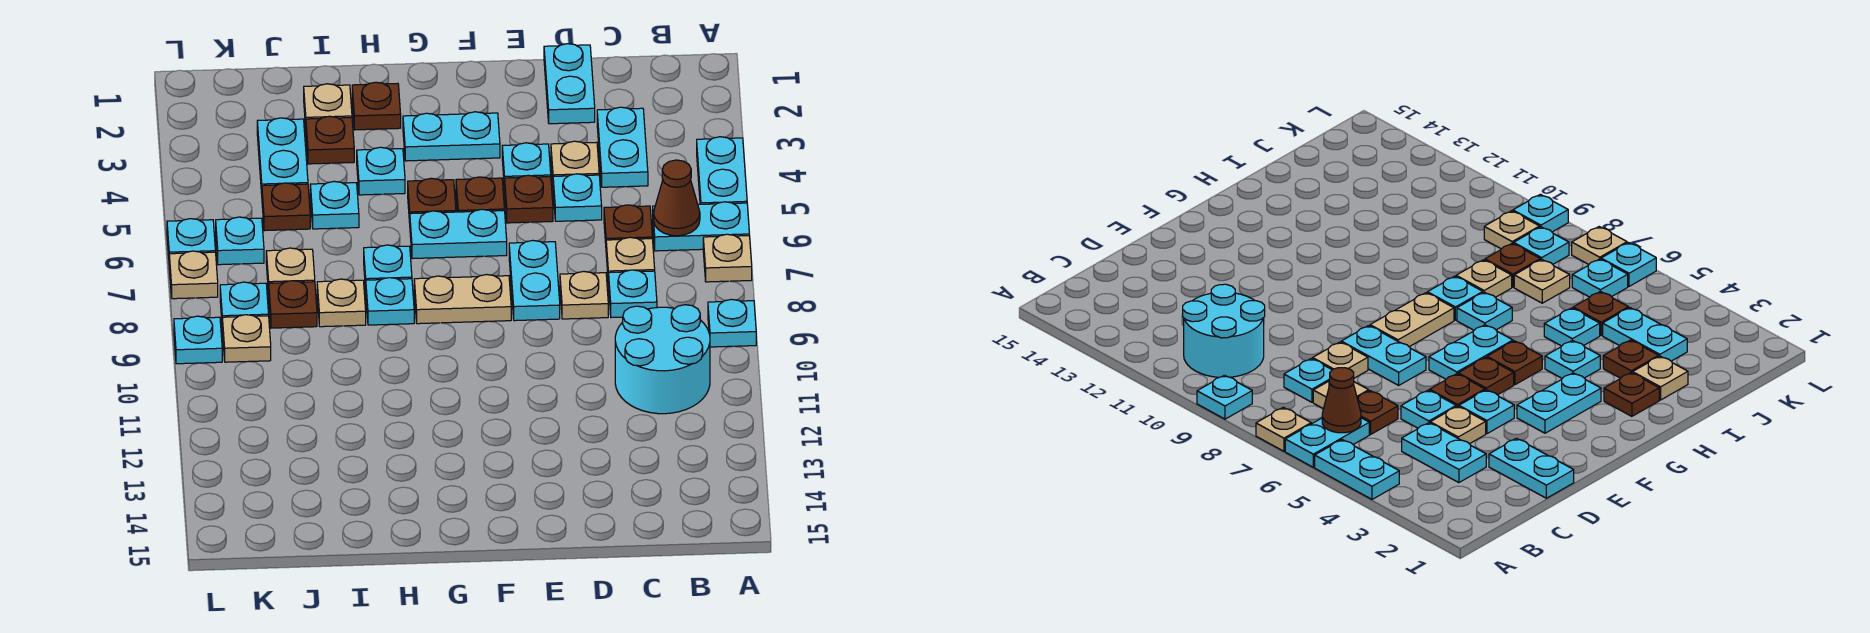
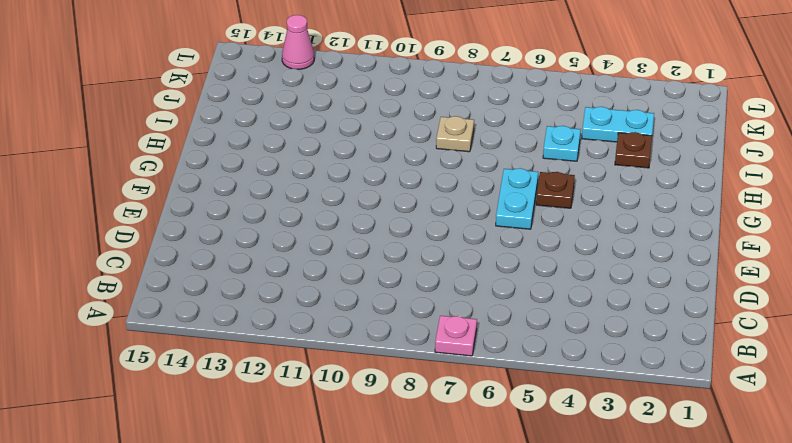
pink plate A7 level 1 -> tan plate A7 level 1
pink cone L13 level 1 -> none
none -> cyan plate A4:A5 level 1
none -> cyan plate A6:B6 level 1
none -> cyan plate A9 level 1
none -> cyan round brick B10:C11 level 1

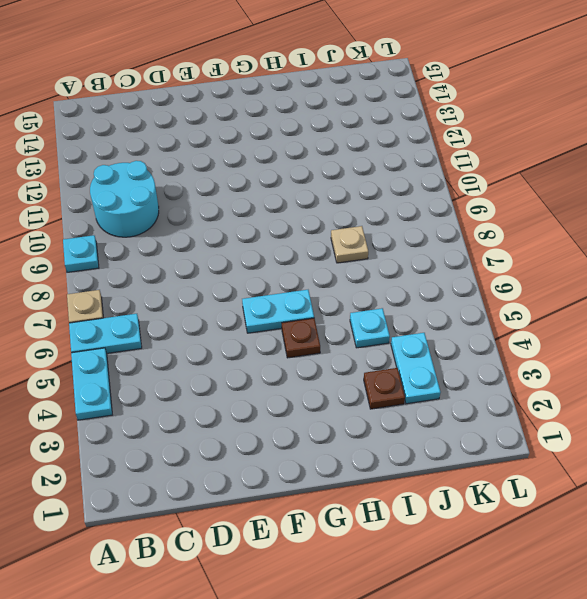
none -> cyan plate C3:C4 level 1
none -> brown plate C6 level 1
none -> tan plate C7 level 1
none -> cyan plate C8 level 1

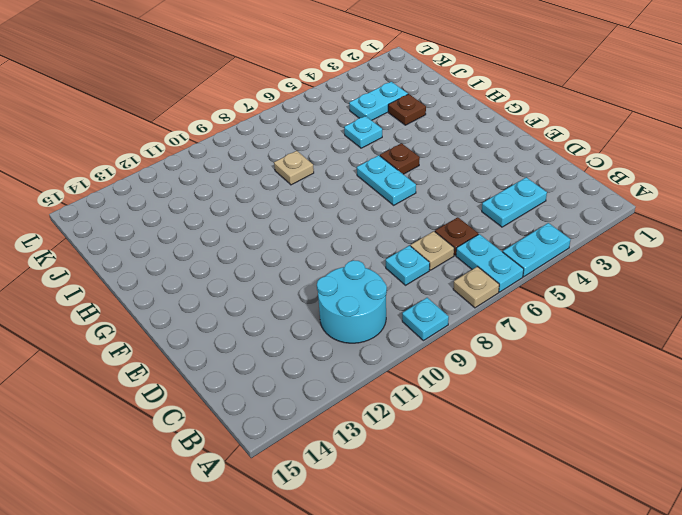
none -> cyan plate D1:D2 level 1
none -> tan plate D4 level 1
none -> cyan plate D5 level 1
none -> tan plate D8 level 1

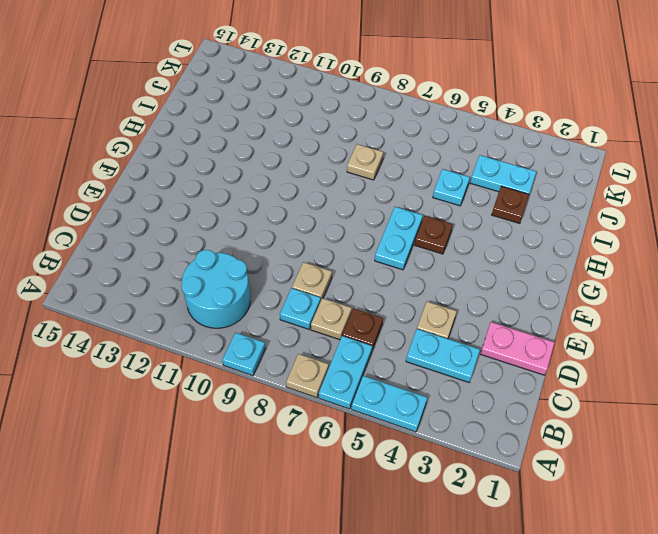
pink plate D1:D2 level 1 -> cyan plate D1:D2 level 1
none -> cyan plate D5 level 1
none -> cyan plate E4 level 1
none -> brown plate E5 level 1
none -> cyan plate E7:E8 level 1

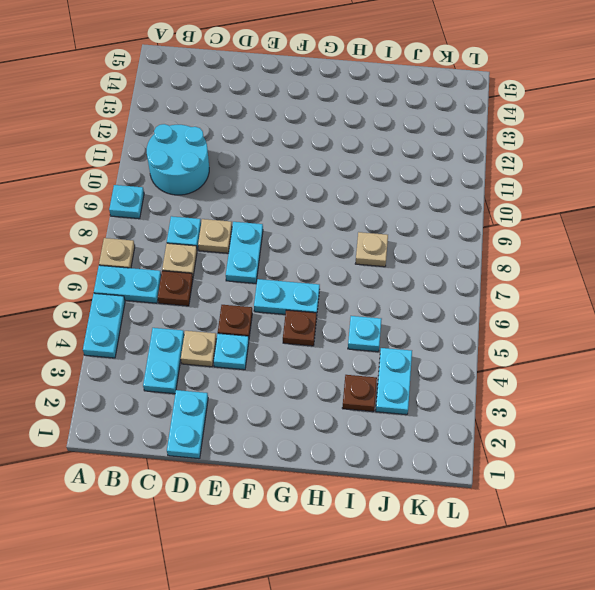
none -> cyan plate D5 level 1
none -> cyan plate F3:G3 level 1
none -> brown plate F5 level 1
none -> tan plate F8:G8 level 1

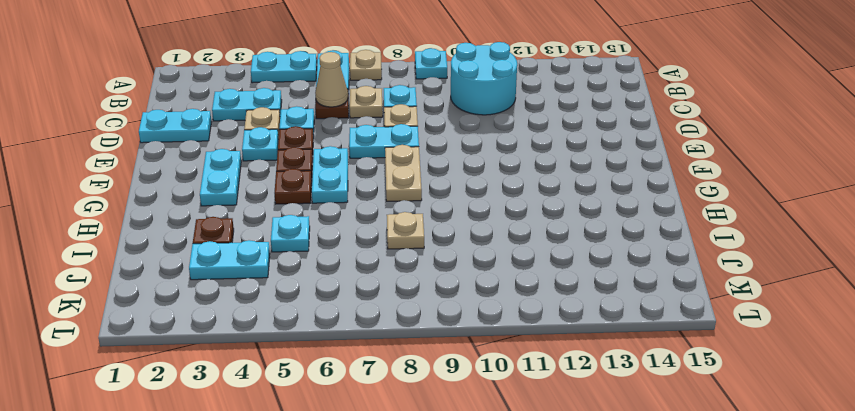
tan cone C6 level 2 -> none
none -> brown plate H2 level 1
none -> cyan plate H4 level 1
none -> cyan plate H7 level 1
none -> cyan plate H8 level 1

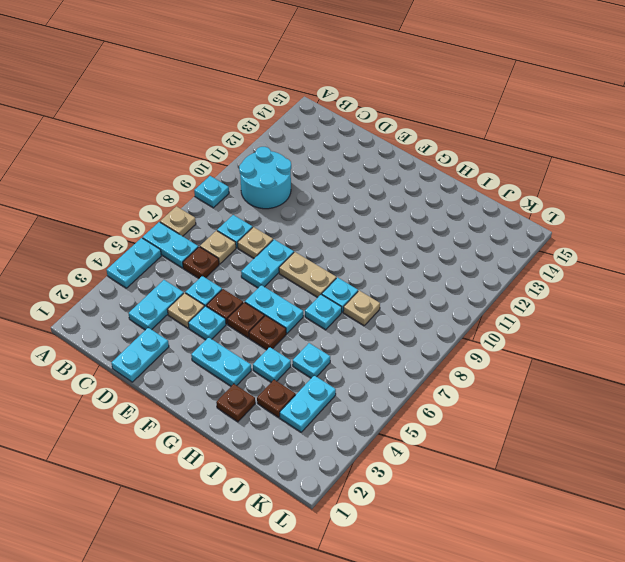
none -> tan plate I2 level 1
none -> brown plate J5 level 1
none -> tan plate J7 level 1
none -> brown plate J8 level 1

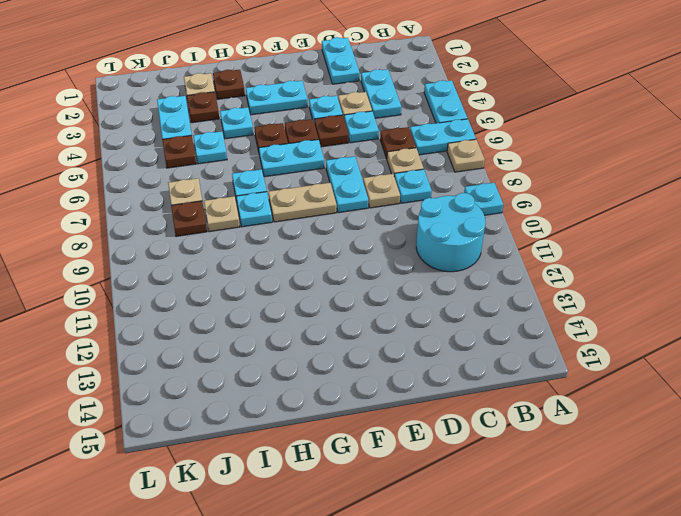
none -> cyan plate K6 level 1
none -> cyan plate K8 level 1
none -> tan plate K9 level 1
none -> cyan plate L6 level 1

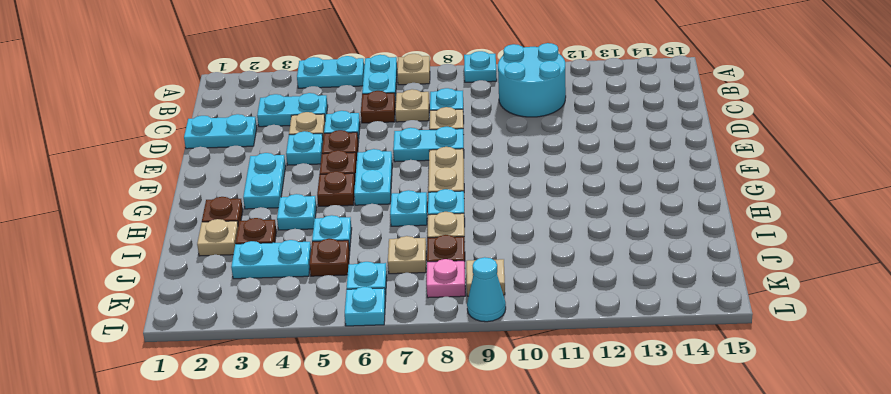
pink plate K8 level 1 -> cyan plate K8 level 1
cyan cone L9 level 1 -> cyan plate L9 level 1
none -> tan plate L7 level 1
none -> brown cone B6 level 2

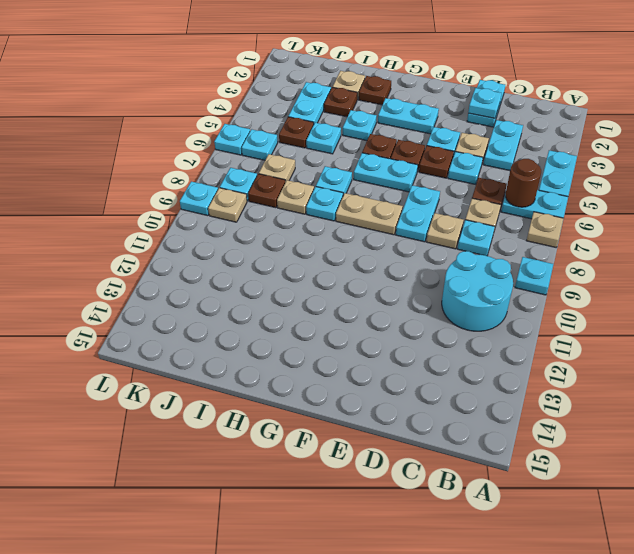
brown round brick B6 level 2 -> brown cone B6 level 2
cyan plate D2 level 2 -> none
none -> tan plate L7 level 1

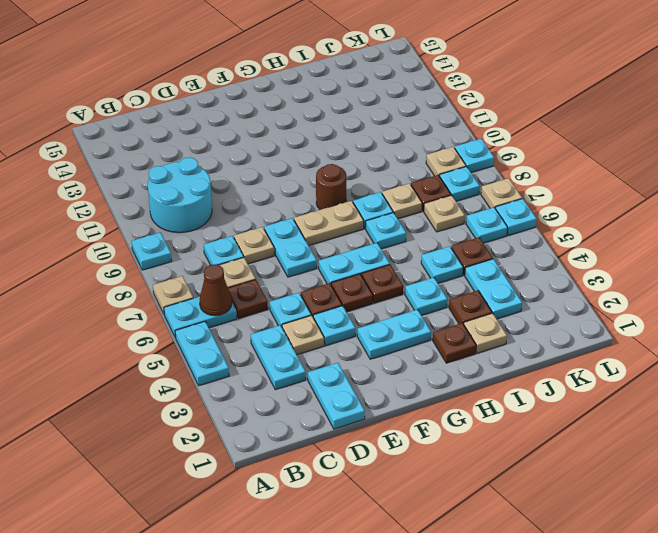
brown round brick G9 level 1 -> none

